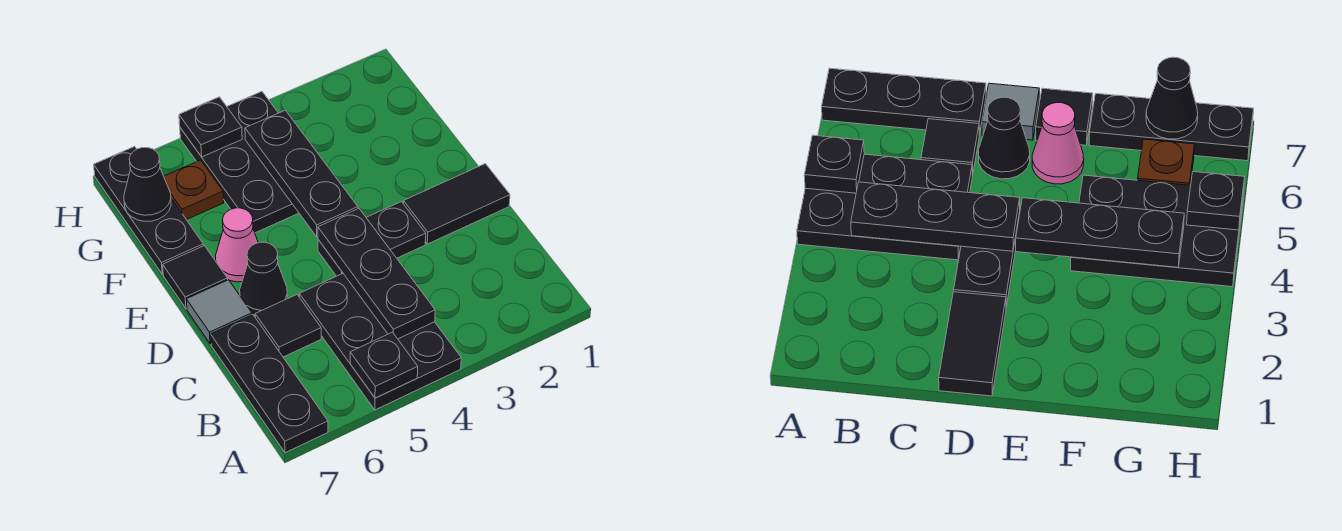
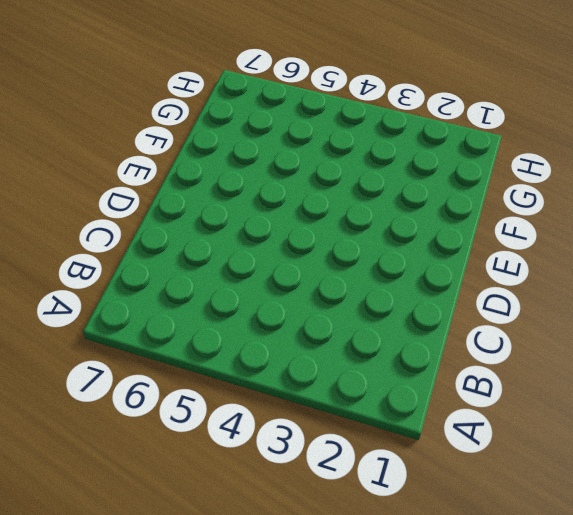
none -> black plate A4:C5 level 1
none -> black plate A7:C7 level 1
none -> black tile C6 level 1

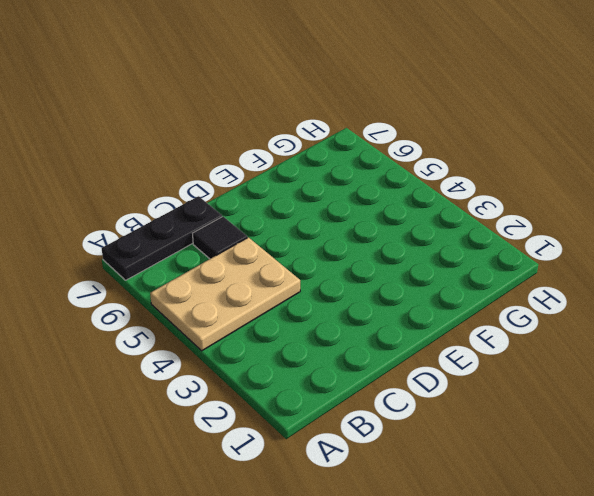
tan plate A4:C5 level 1 -> black plate A4:C5 level 1
none -> black tile D1:D2 level 1
none -> black plate D3:D4 level 1
none -> black cone D6 level 1

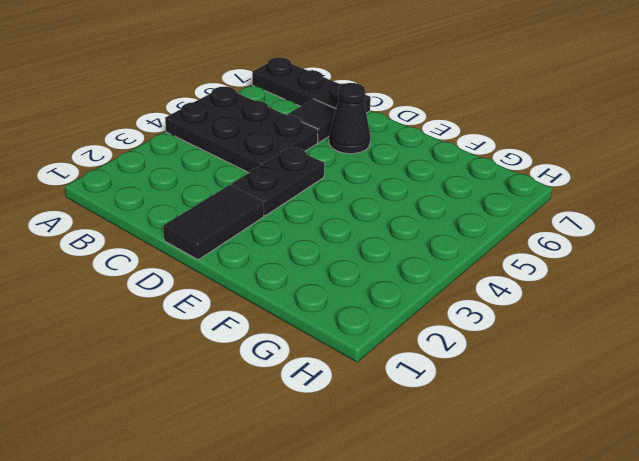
none -> grey tile D7 level 1
none -> pink cone E6 level 1
none -> black tile E7 level 1

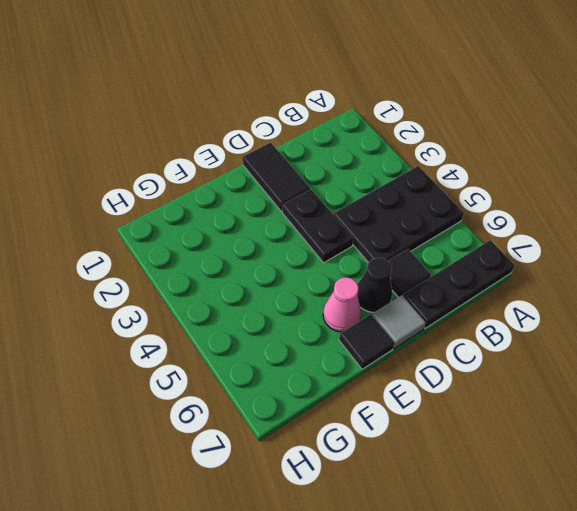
none -> black plate F4:H5 level 1
none -> black plate F7:H7 level 1
none -> brown plate G6 level 1

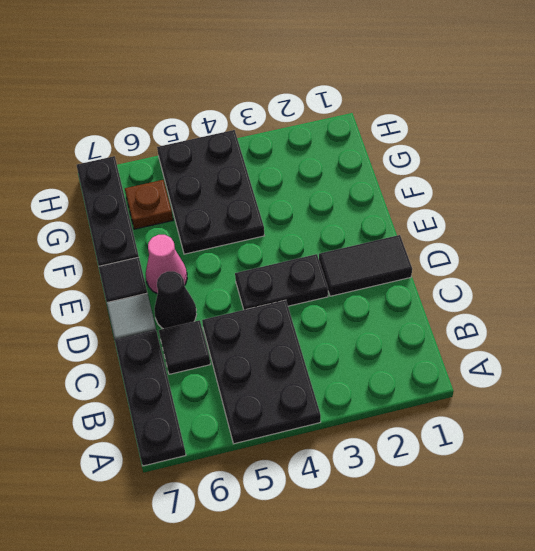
none -> black plate A5 level 2
none -> black plate B4:D4 level 2
none -> black plate E4:G4 level 2

